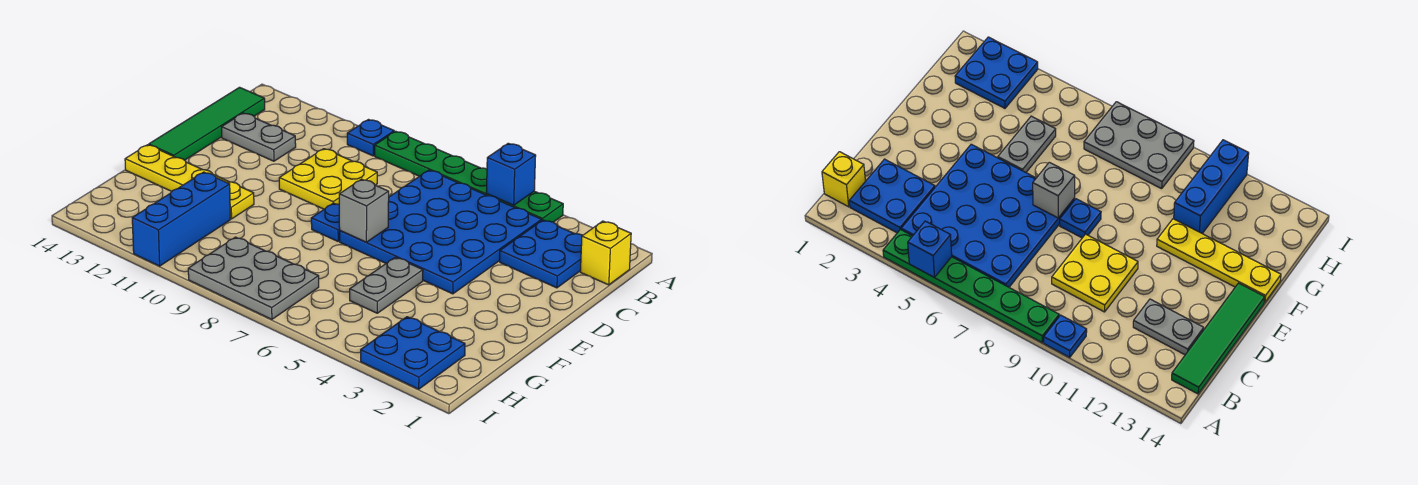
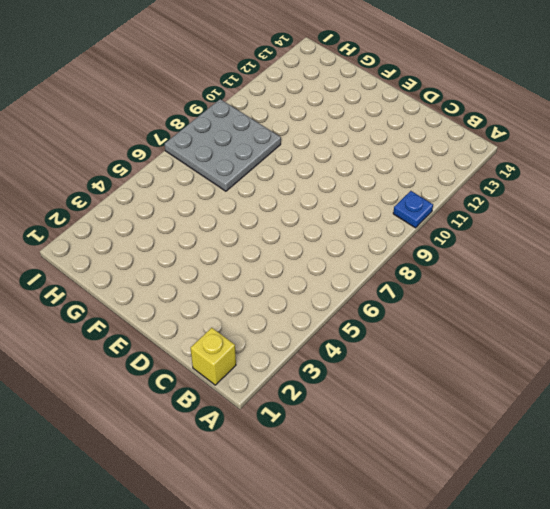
grey plate G7:I9 level 1 -> grey plate H7:I9 level 1
none -> green plate A4:A9 level 1
none -> blue plate B2:C3 level 1
none -> blue plate B4:E7 level 1

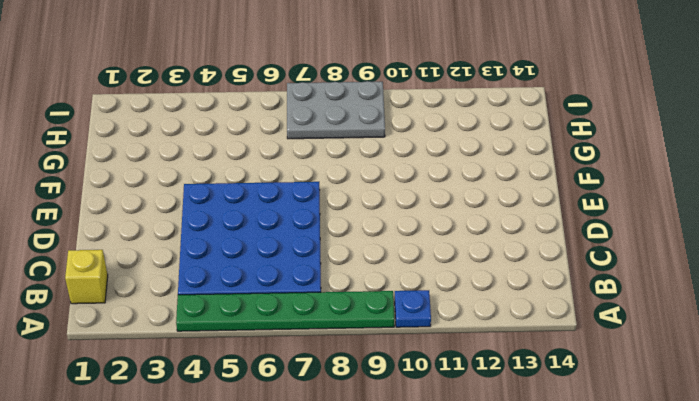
none -> blue plate B2:C3 level 1
none -> green tile B14:E14 level 1
none -> yellow plate C9:D10 level 1

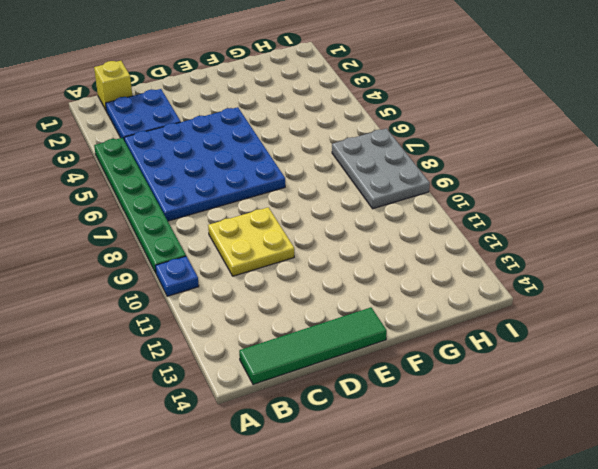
none -> grey plate C12:C13 level 1
none -> blue plate E8 level 1
none -> grey plate F5:G5 level 1

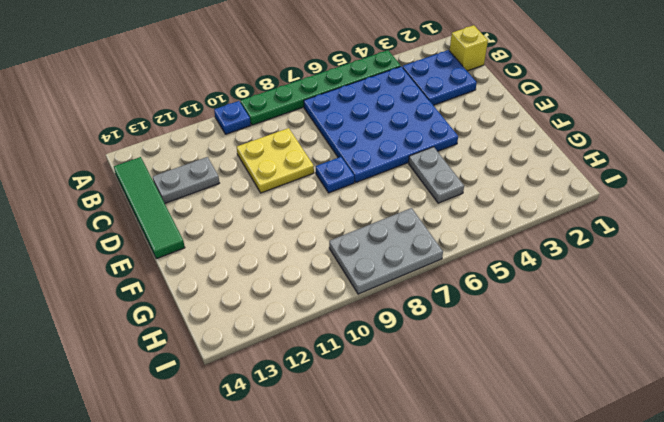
none -> yellow plate F11:F14 level 1
none -> blue brick G11:I11 level 1
none -> blue plate H2:I3 level 1

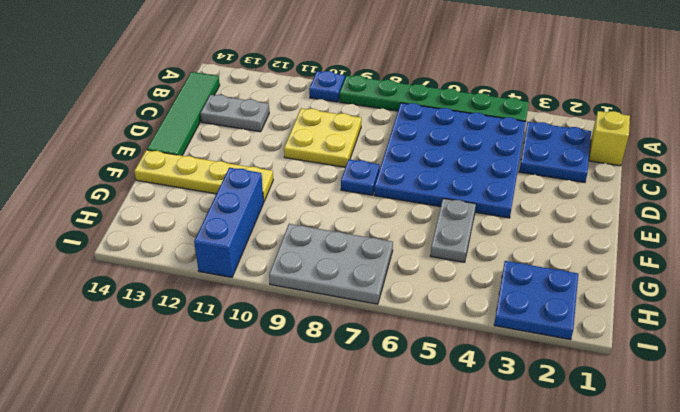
none -> blue brick A5 level 2
none -> grey brick E7 level 2

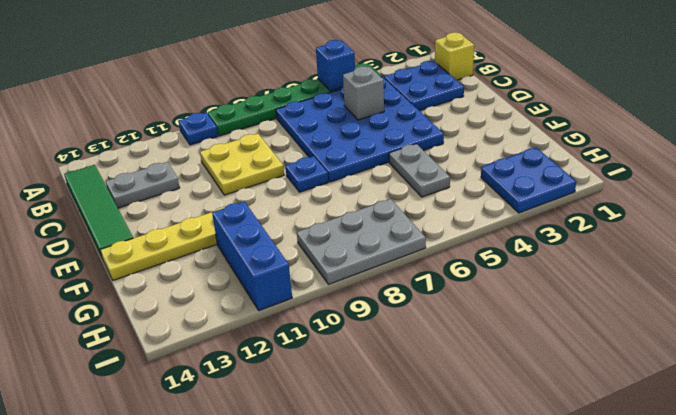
grey brick C5 level 2 -> grey brick E7 level 2

